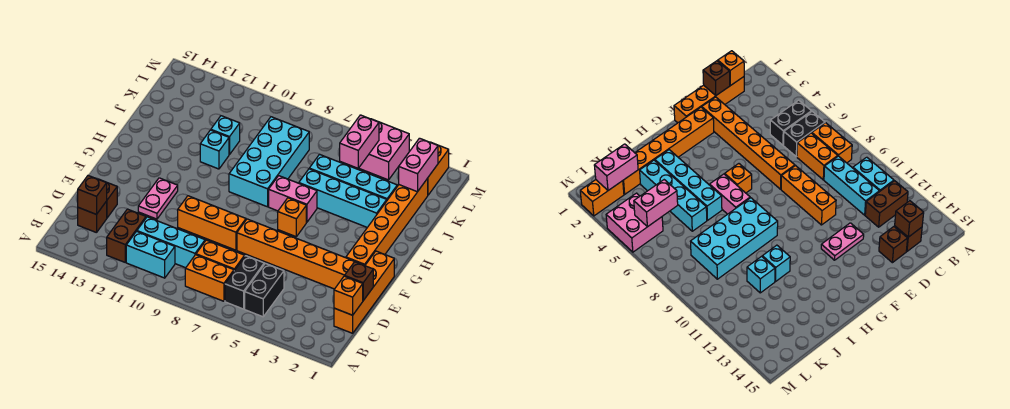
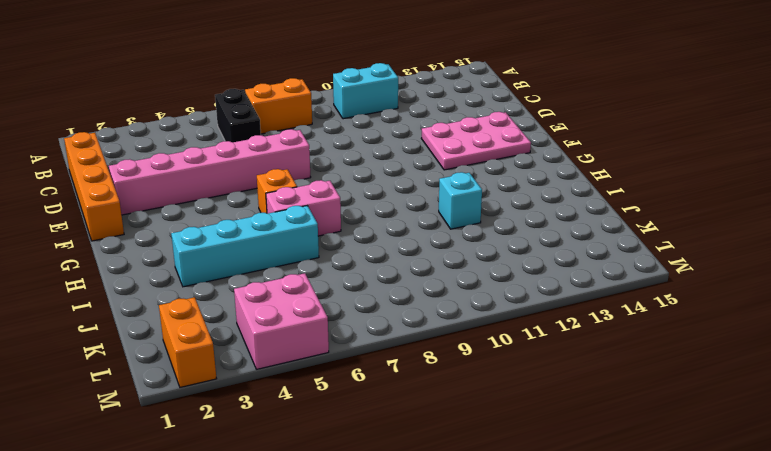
pink brick E2:E7 level 1 -> orange brick E2:E7 level 1
pink plate E12:F14 level 1 -> pink plate E12:F12 level 1
none -> black brick B5:C5 level 1
none -> brown brick B12:C12 level 1
none -> orange brick C7:C8 level 1

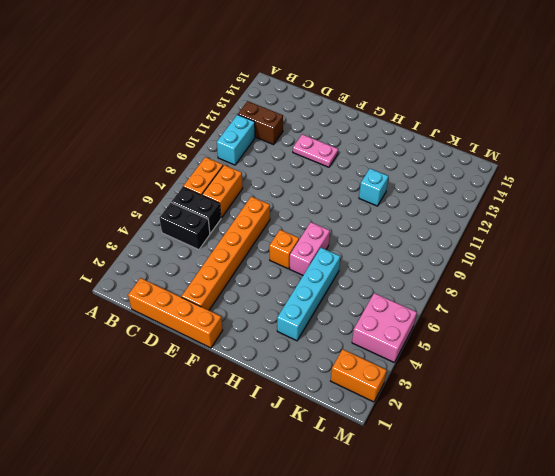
none -> cyan brick C9:C11 level 1
none -> brown brick C14 level 1
none -> brown brick D14 level 1

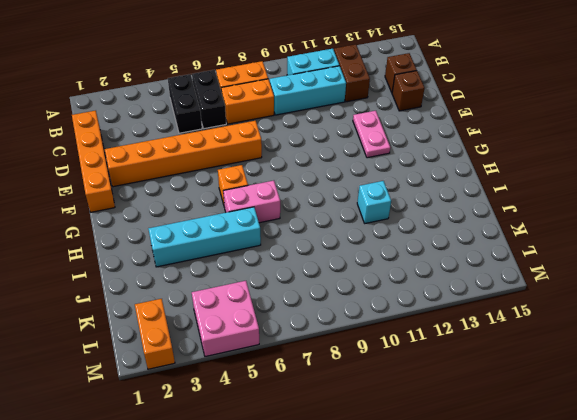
none -> orange brick E8:E10 level 1
none -> orange brick F2:K2 level 1
none -> cyan brick H8:K9 level 1

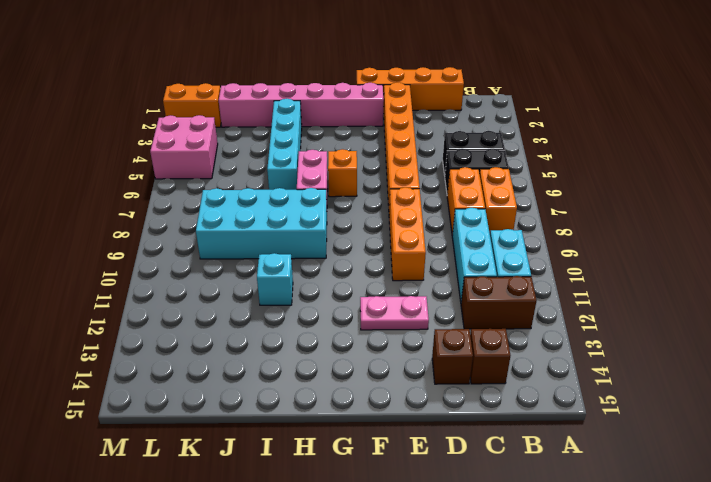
pink brick F2:K2 level 1 -> orange brick F2:K2 level 1
none -> cyan brick J3:J6 level 1
none -> cyan brick J11 level 1
none -> orange brick C1 level 2

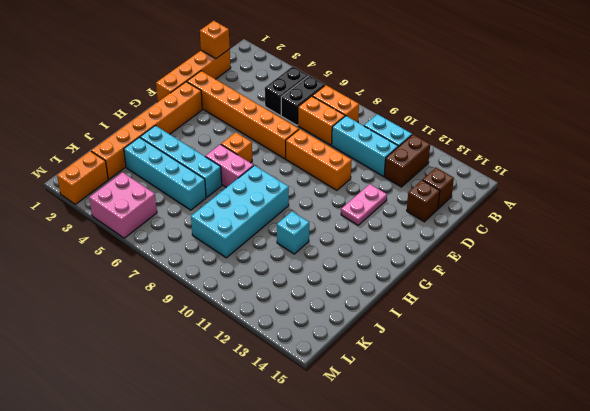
none -> cyan brick J11 level 1
none -> brown brick C14 level 2
none -> brown brick D1 level 2

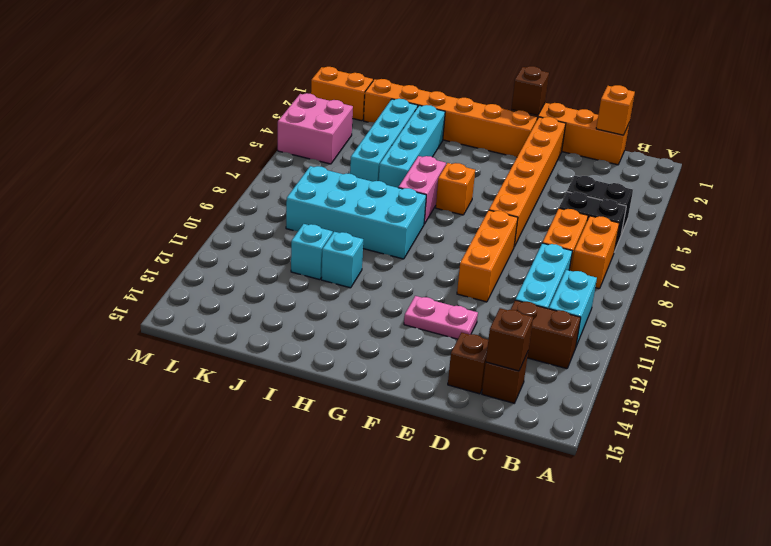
brown brick F1 level 2 -> brown brick D1 level 2
none -> pink brick K2:L2 level 2
none -> pink brick K5:L5 level 2

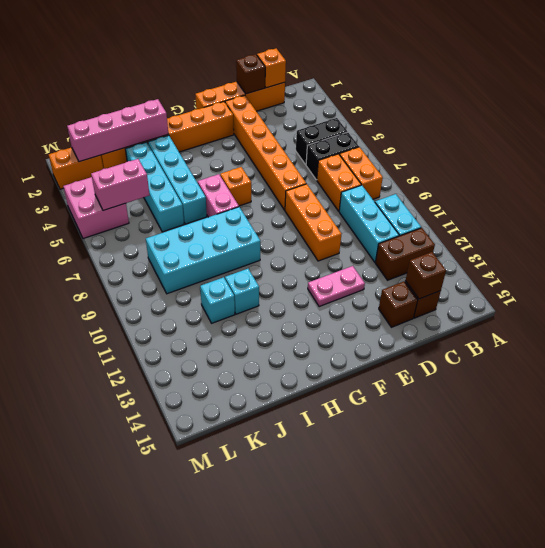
pink brick I2:L2 level 2 -> pink brick K2:L2 level 2

